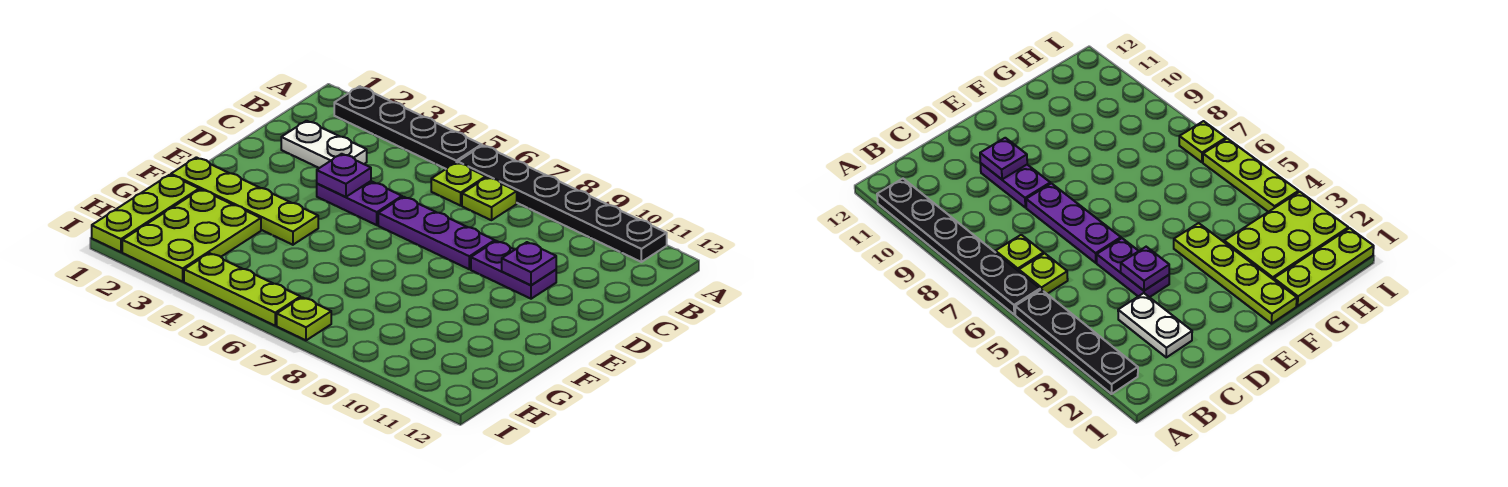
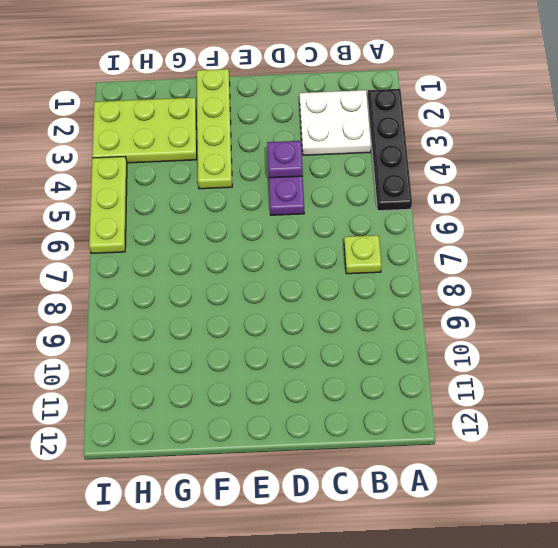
white plate B2:C3 level 1 -> white plate C2:C3 level 1
none -> black plate A6:A11 level 1
none -> lime plate B6 level 1
none -> purple plate D6:D8 level 1

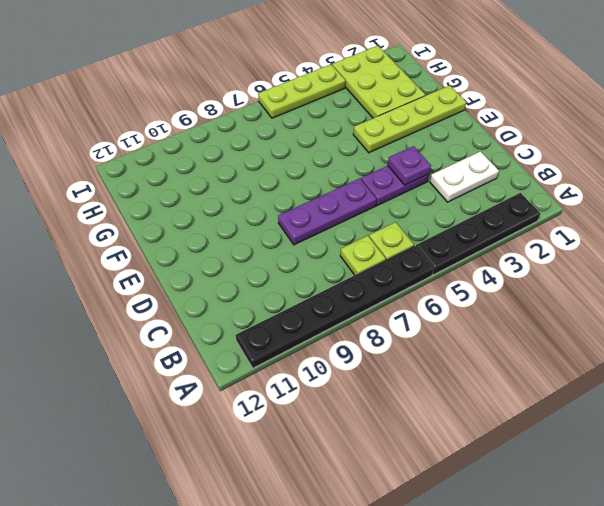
none -> purple plate D9:D10 level 1
none -> lime plate G1:I1 level 1
none -> lime plate I7 level 1

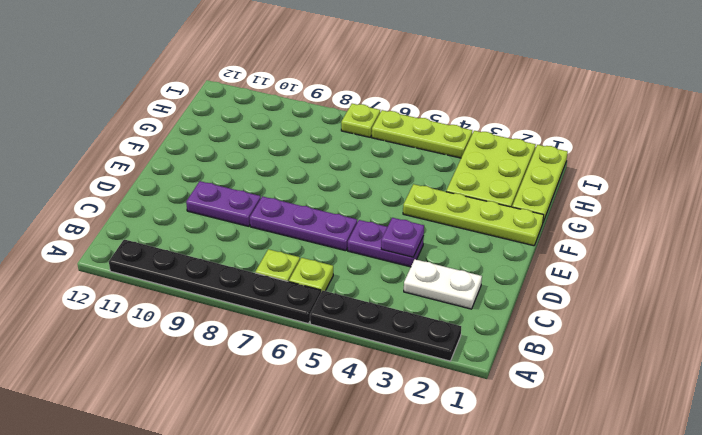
none -> purple plate D10 level 2

